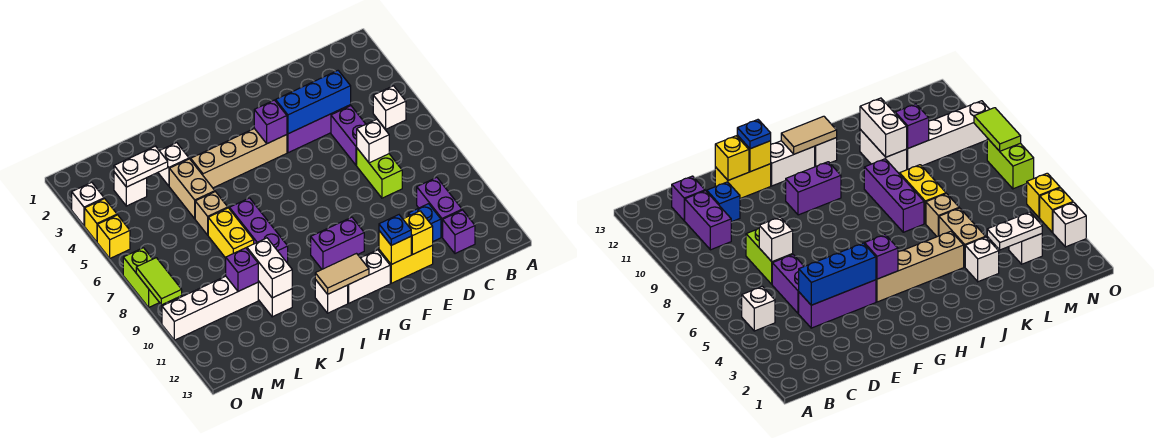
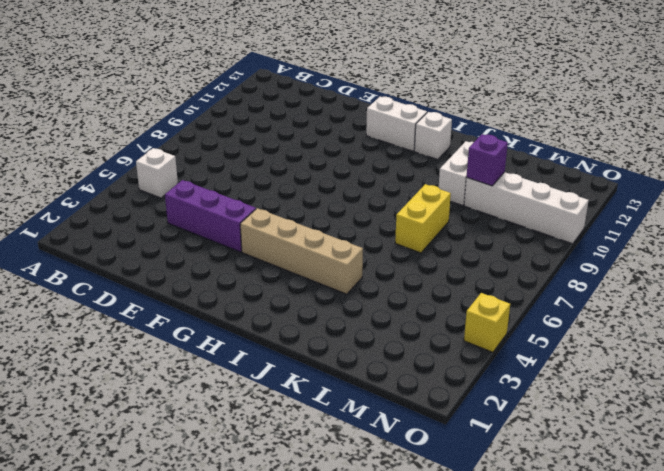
none -> purple brick C10:C11 level 1
none -> purple brick C12 level 1
none -> purple brick D5:D6 level 1
none -> lime brick D7:D8 level 1

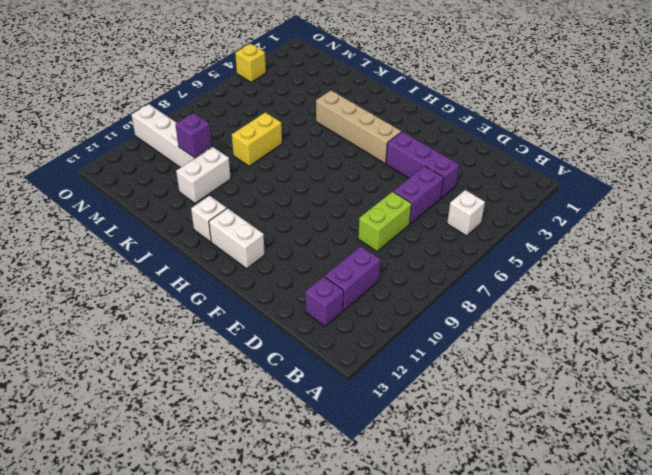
none -> blue brick D11 level 1
none -> yellow brick E12:F12 level 1
none -> purple brick G10:H10 level 1
none -> purple brick J7:J9 level 1

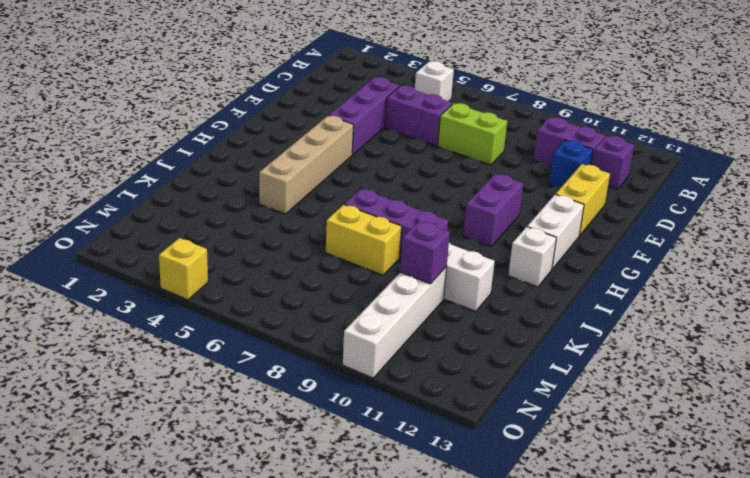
none -> white brick K3 level 1
none -> tan brick K4:K5 level 1
none -> tan brick K6 level 1
none -> white brick M3 level 1

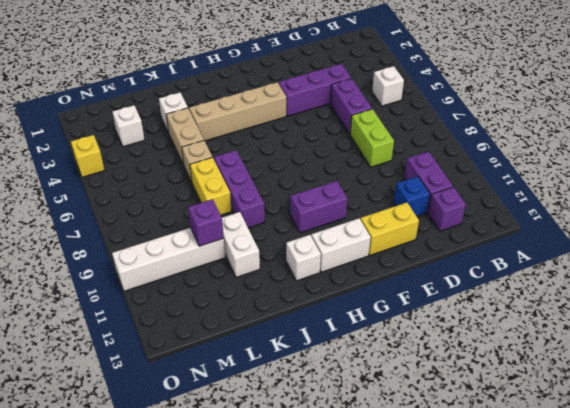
none -> white brick O3 level 1
none -> yellow brick O5 level 1
none -> lime brick O7:O8 level 1
none -> blue brick D4:F4 level 2

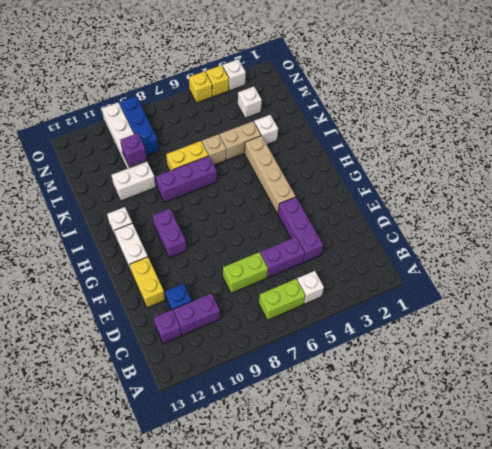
lime brick B6:B7 level 1 -> lime brick O7:O8 level 1
blue brick M9:O9 level 1 -> blue brick D4:F4 level 2
none -> white brick D7 level 2
none -> yellow brick E12 level 2
none -> yellow brick F12 level 2
none -> purple brick G4 level 2

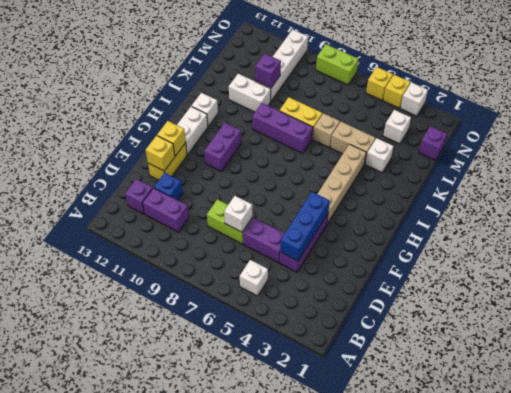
purple brick M1 level 1 -> purple brick G4 level 2
none -> tan tile H12:I12 level 2
none -> white brick K10:K11 level 2
none -> white plate L3:M3 level 2
none -> lime tile O8:O9 level 2

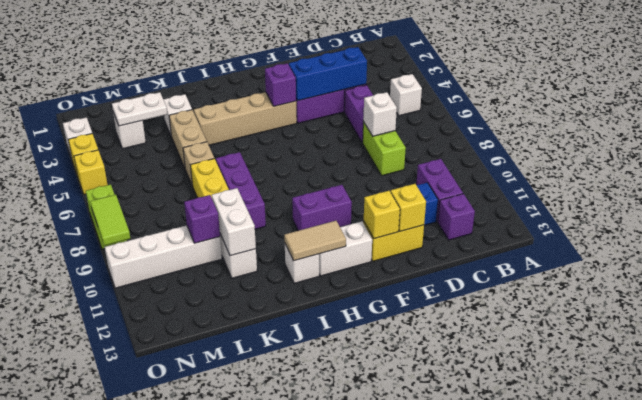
none -> blue plate F12 level 3

